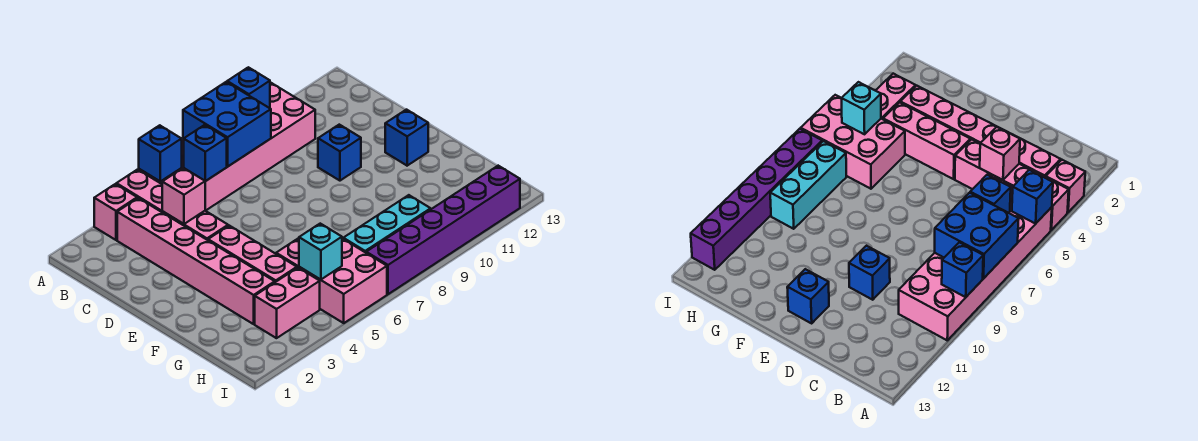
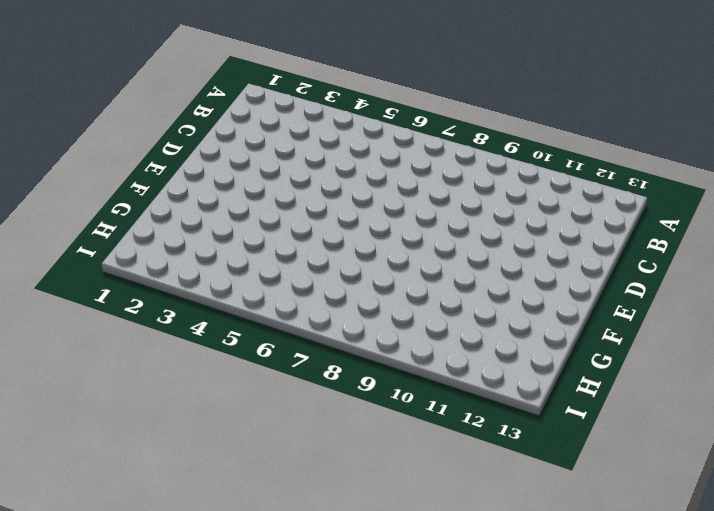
none -> pink brick A3 level 1
none -> pink brick A4:D4 level 1
none -> pink brick A5:B10 level 1

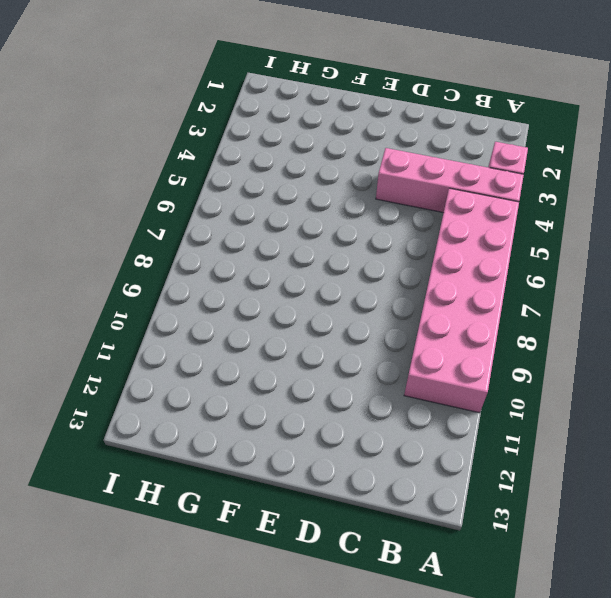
none -> pink brick B3:G3 level 1
none -> blue brick D10 level 1
none -> pink brick E4:G4 level 1

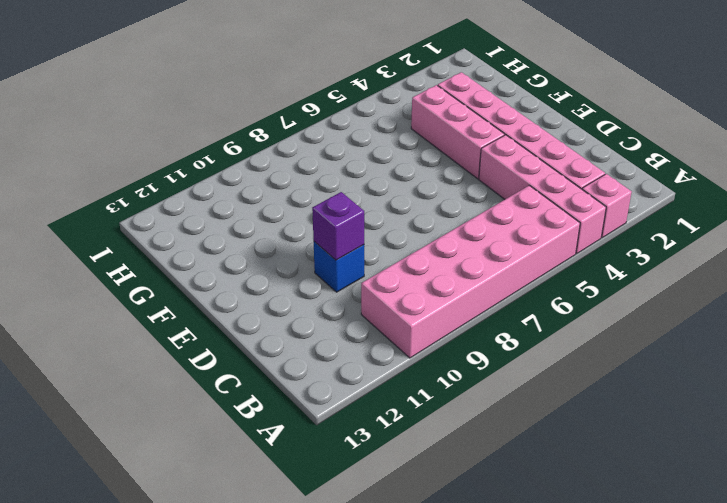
purple brick D10 level 2 -> none
none -> blue brick E12 level 1
none -> pink brick G5:I6 level 1
none -> pink brick H3:H4 level 1

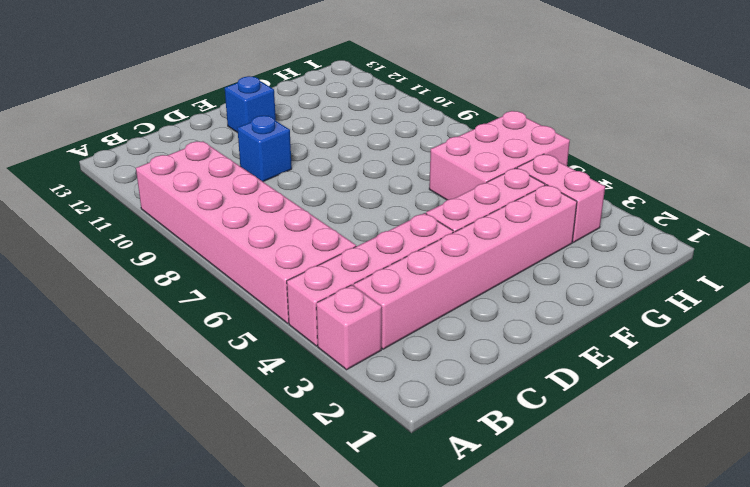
none -> cyan brick H7:H9 level 1
none -> purple brick I7:I12 level 1
none -> blue brick A5 level 2

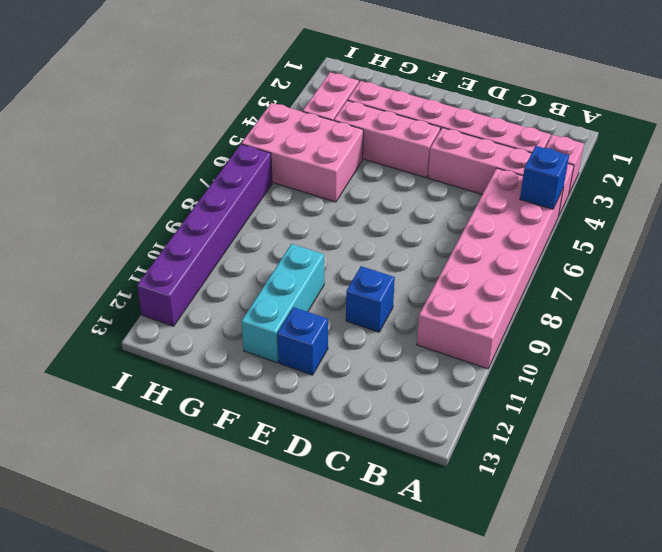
cyan brick F10:F12 level 1 -> cyan brick H7:H9 level 1
none -> blue brick A7:B8 level 2
none -> blue brick A9 level 2
none -> blue brick B6 level 2

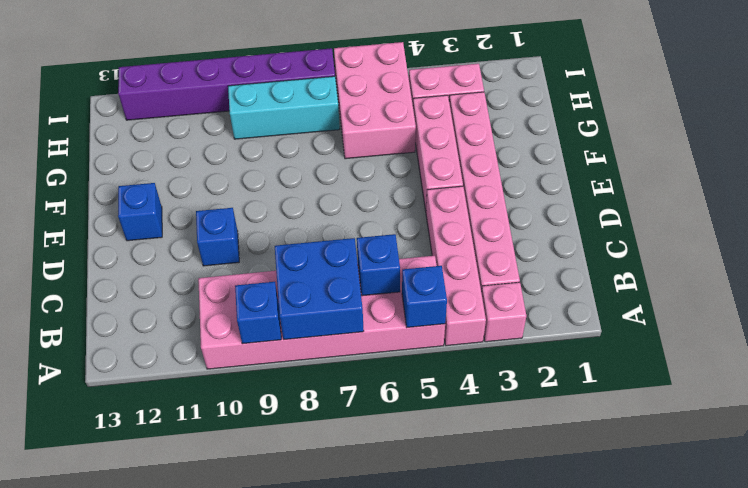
none -> pink brick C4 level 2
none -> cyan brick H5 level 2

